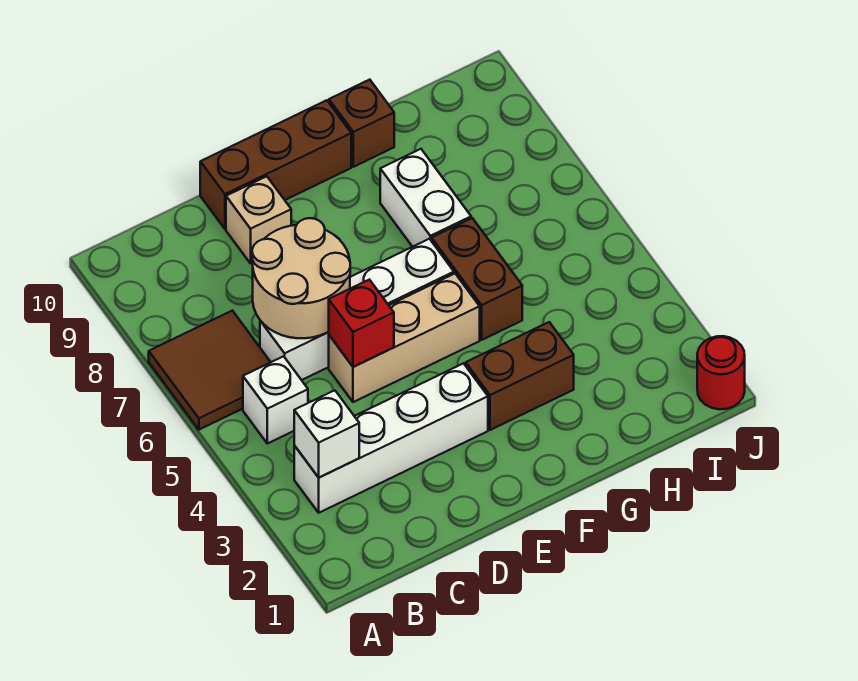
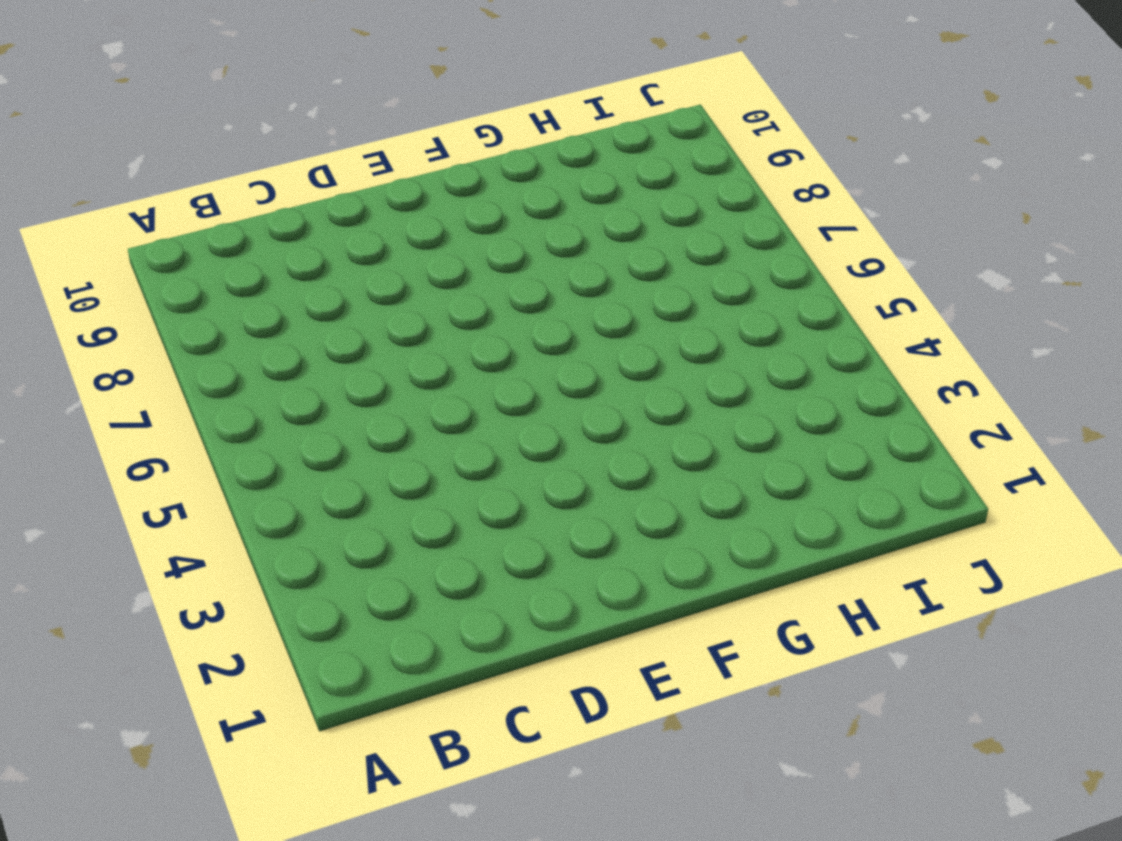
none -> brown tile A6:B7 level 1
none -> white brick B3:E3 level 1
none -> white brick B5 level 1

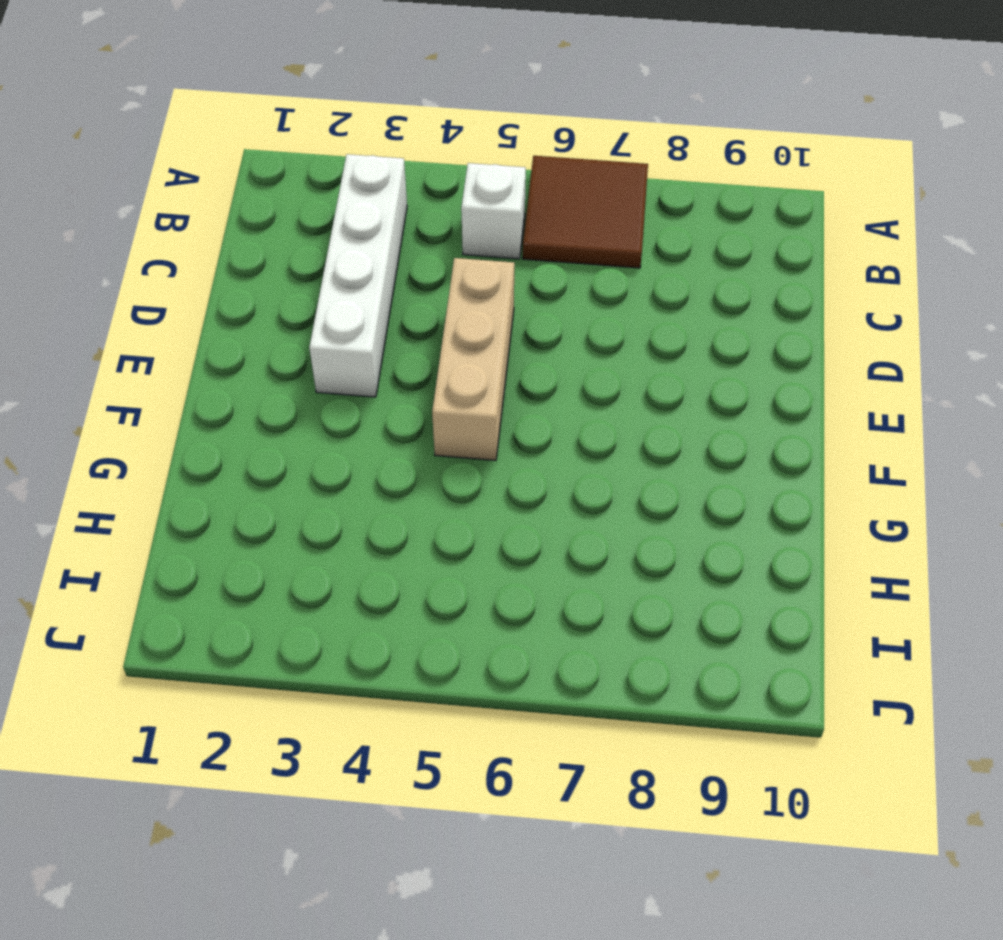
none -> white brick C6:F6 level 1
none -> tan brick D9 level 1
none -> brown brick D10:F10 level 1

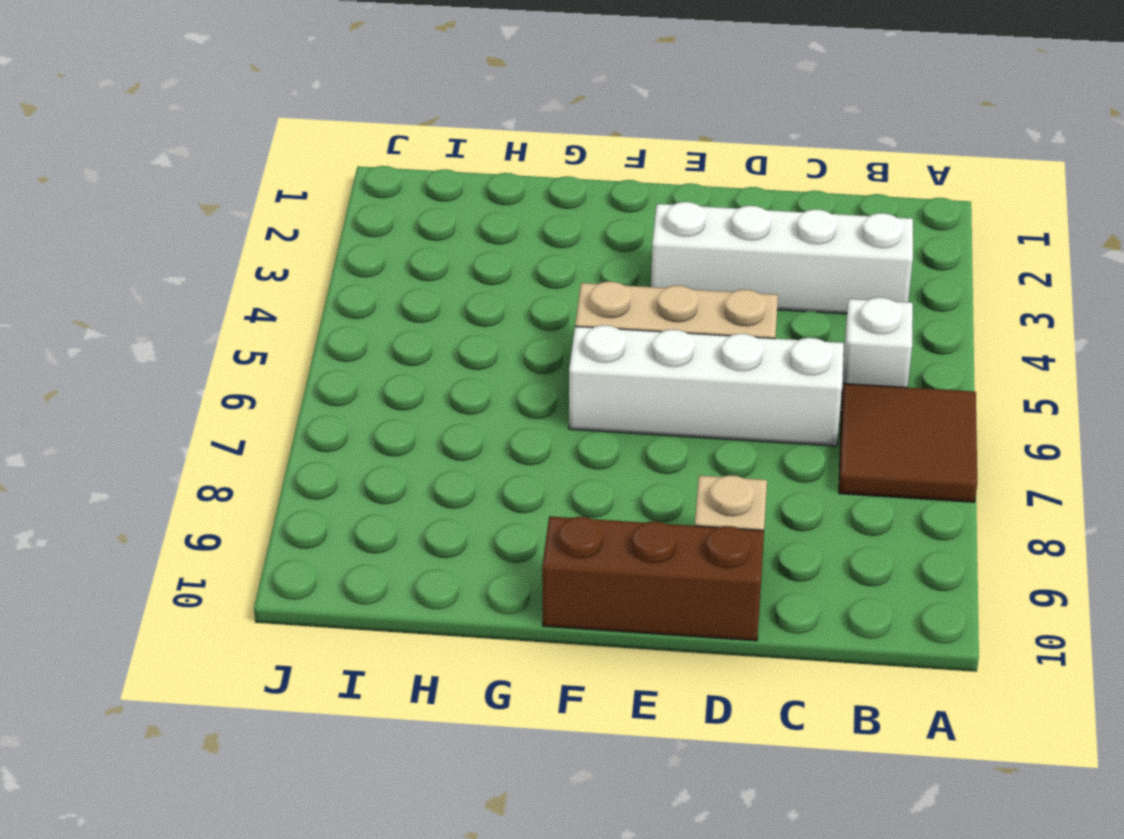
none -> brown brick F3:G3 level 1
none -> brown brick G5:G6 level 1
none -> white brick G7:G8 level 1

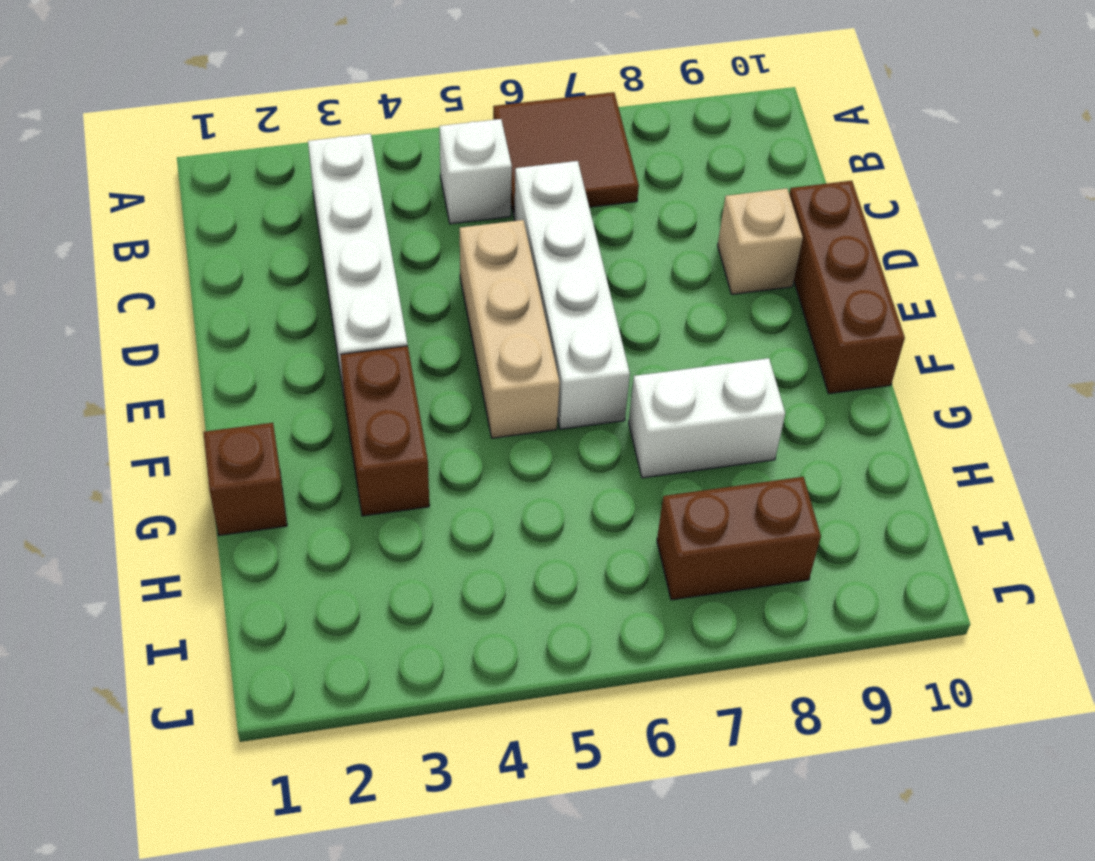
brown brick G1 level 1 -> brown brick G10 level 1
brown brick I7:I8 level 1 -> brown brick G5:G6 level 1
none -> red round brick J1 level 1
none -> white brick B3 level 2
none -> tan round brick C6:D7 level 2

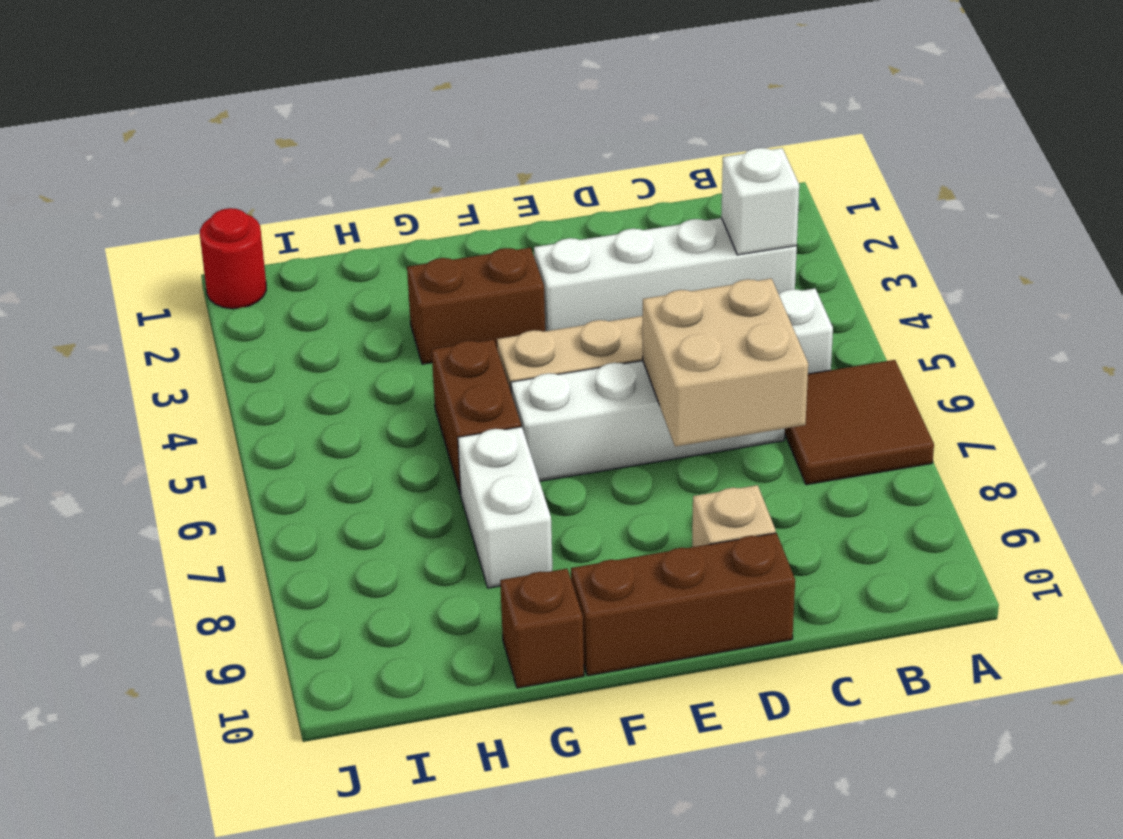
tan brick C6:D7 level 2 -> tan round brick C6:D7 level 2
none -> red brick D5 level 2

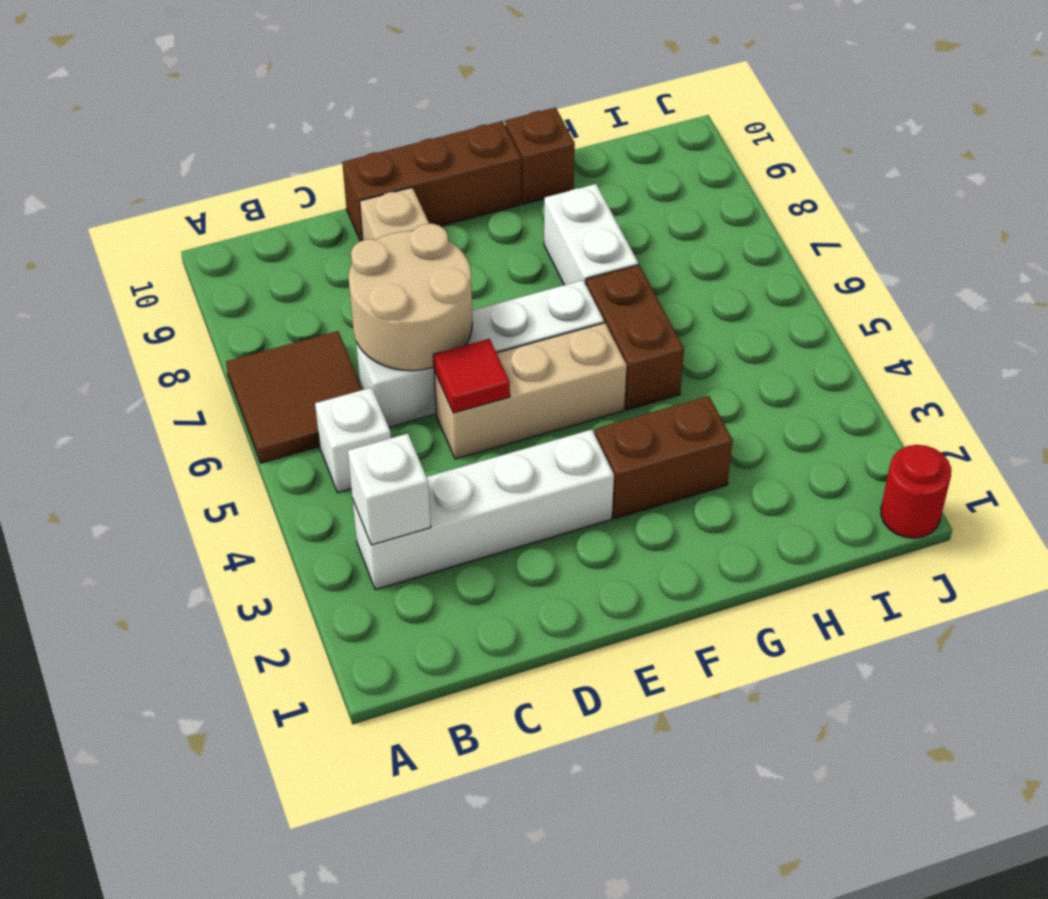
red tile D5 level 2 -> red brick D5 level 2

